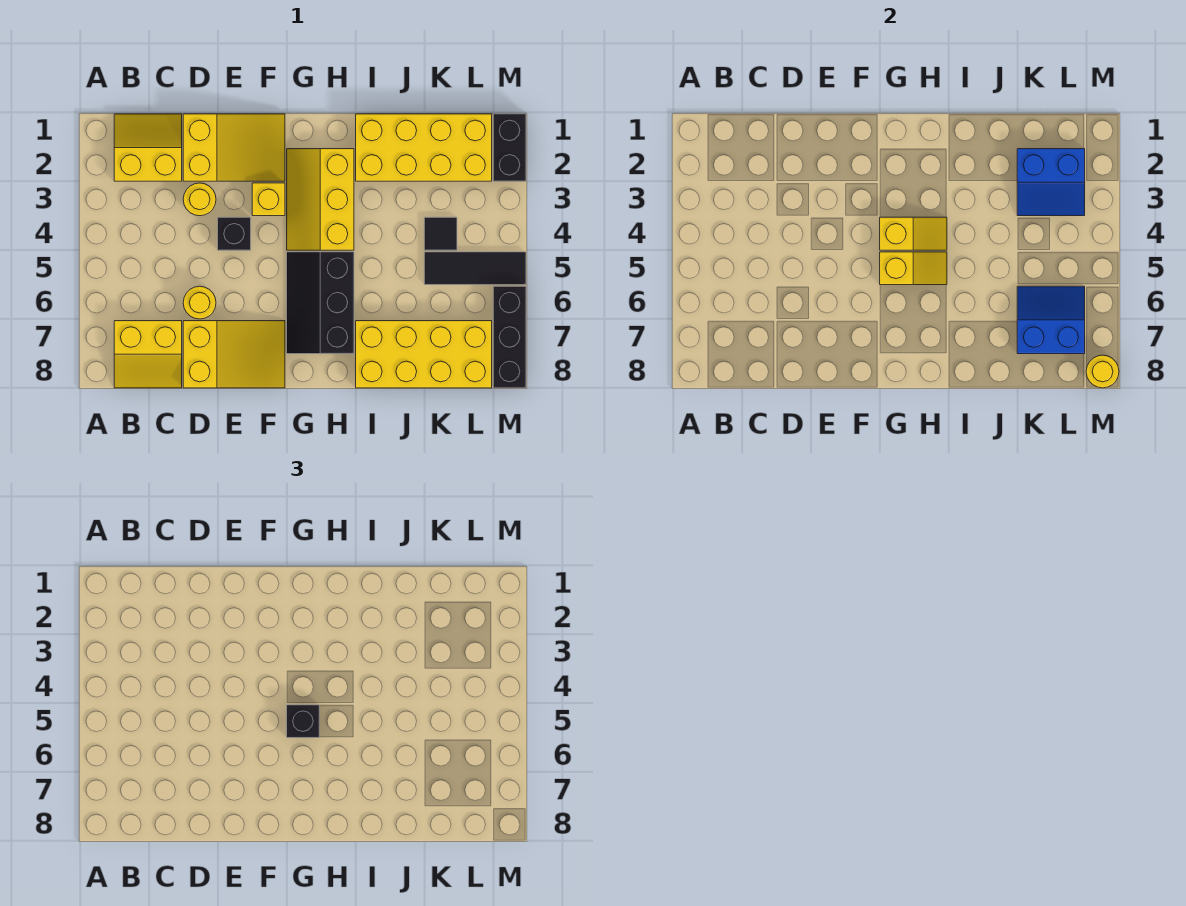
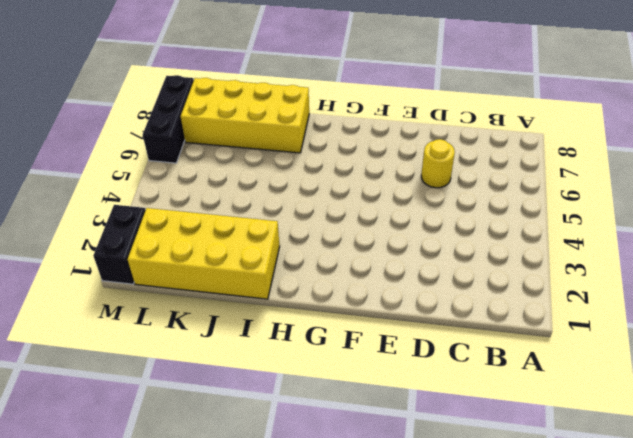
none -> yellow slope B1:C2 level 1 top 2
none -> yellow slope B7:C8 level 1 top 7
none -> yellow slope D1:F2 level 1 top D

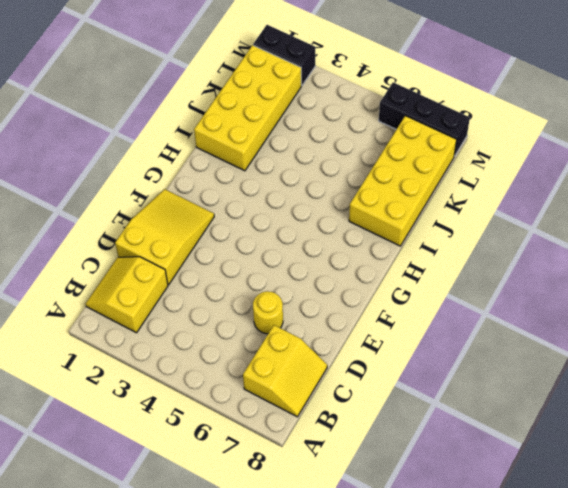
none -> yellow round brick D3 level 1
none -> yellow slope D7:F8 level 1 top D
none -> black brick E4 level 1

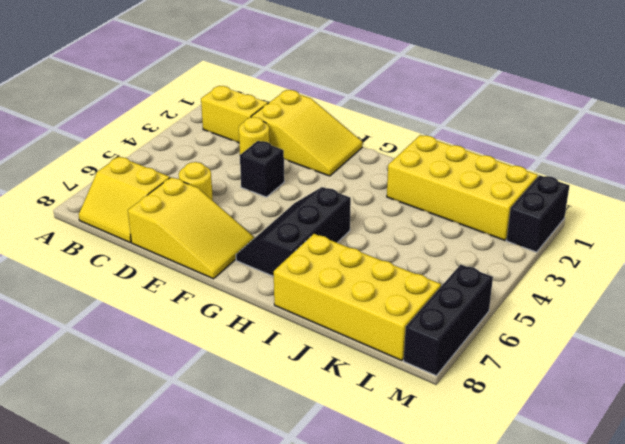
none -> yellow brick F3 level 1
none -> yellow slope G2:H4 level 1 top H
none -> black tile K4 level 1

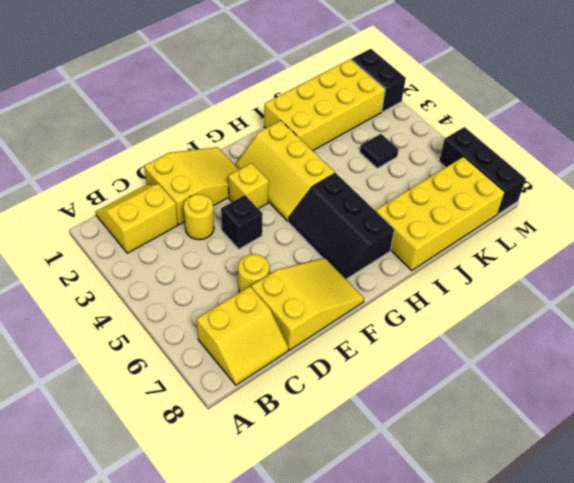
none -> black tile K5:M5 level 1
none -> yellow slope G4:H4 level 2 top G
none -> yellow slope G5:H5 level 2 top G

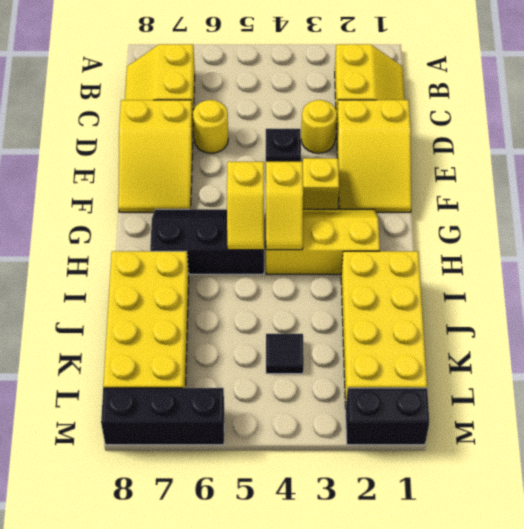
none -> black tile K5:M5 level 1
none -> blue slope K2:L3 level 2 top 2
none -> blue slope K6:L7 level 2 top 7

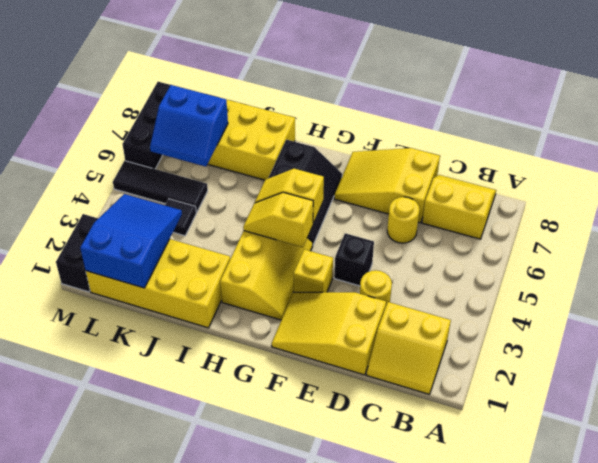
blue slope K1:L3 level 2 top 1 -> blue slope K2:L3 level 2 top 2
none -> yellow round brick M8 level 2
none -> black brick G5 level 3

